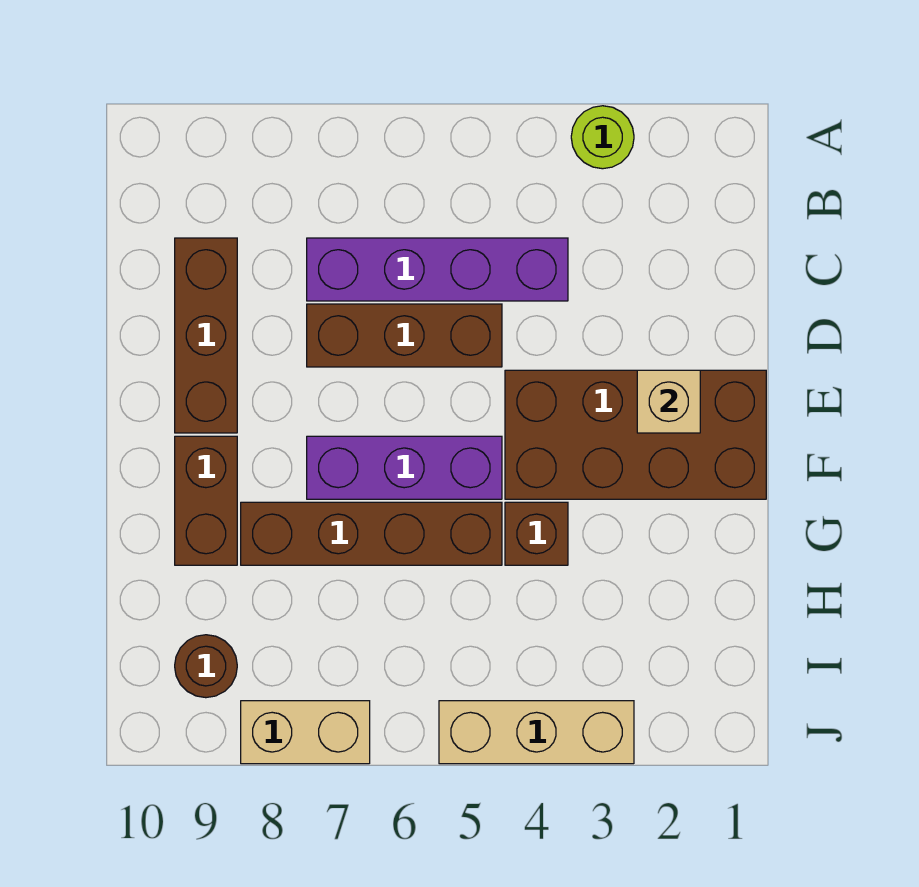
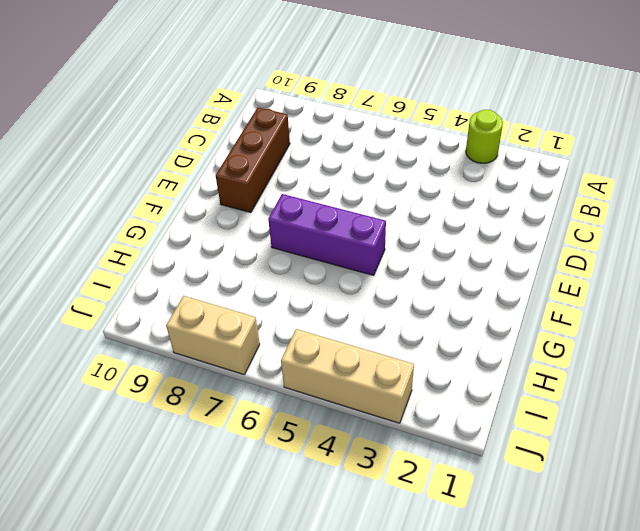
none -> purple brick C4:C7 level 1
none -> brown brick D5:D7 level 1
none -> brown brick E1:F4 level 1

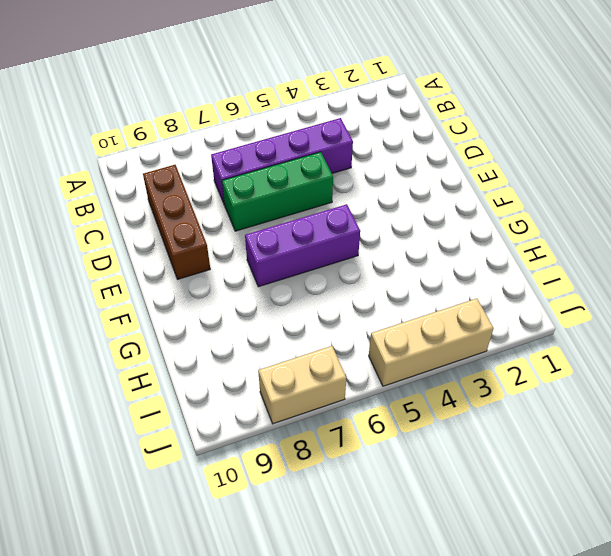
green brick D5:D7 level 1 -> brown brick D5:D7 level 1
none -> lime round brick A3 level 1
none -> brown brick E1:F4 level 1
none -> brown brick F9:G9 level 1

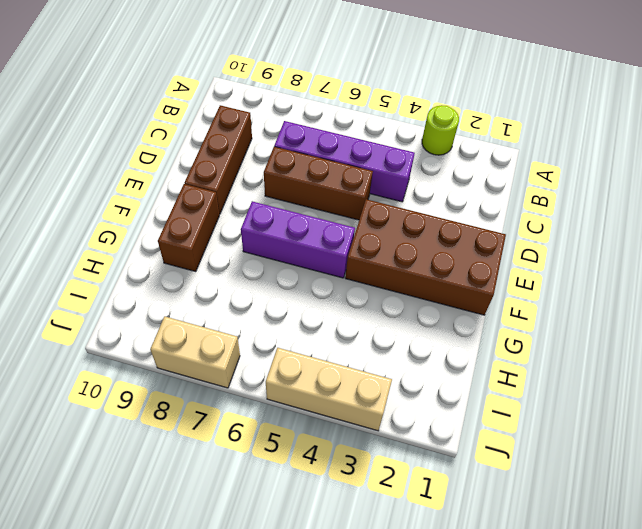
none -> brown brick G4 level 1
none -> brown brick G5:G8 level 1
none -> brown round brick I9 level 1

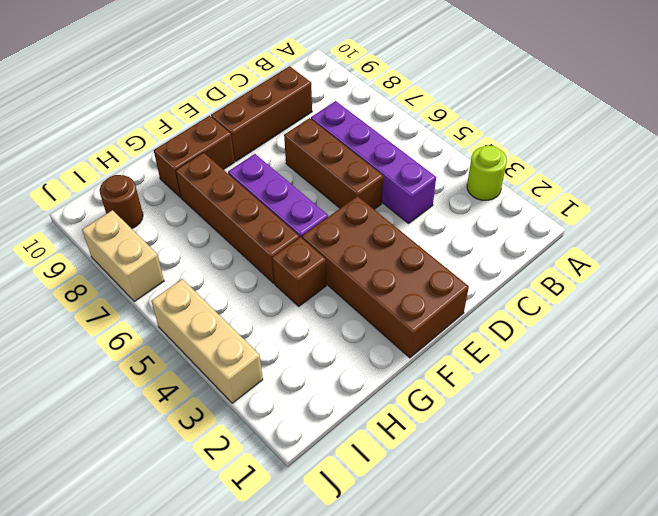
none -> tan brick E2 level 2

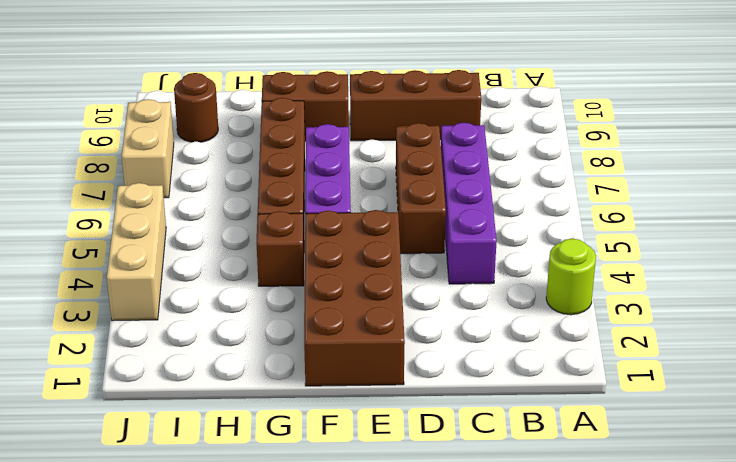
none -> tan brick E2 level 2

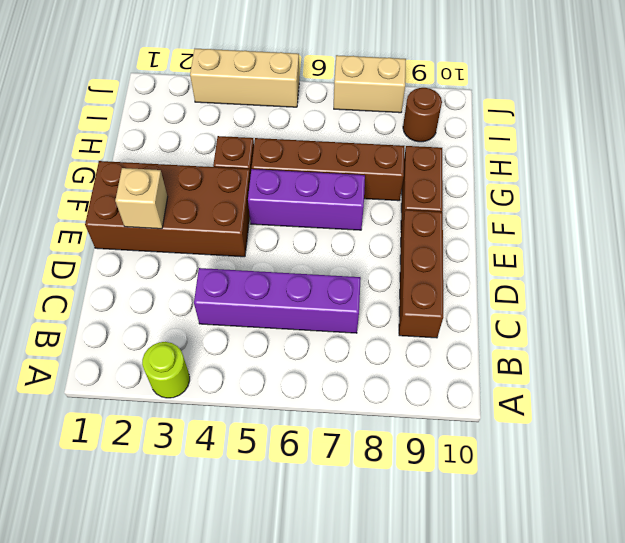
none -> brown brick D5:D7 level 1

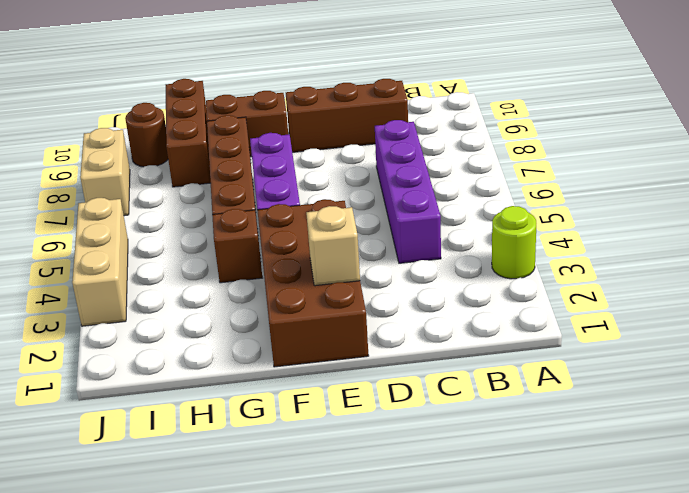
brown brick H8:H10 level 1 -> brown brick D5:D7 level 1

